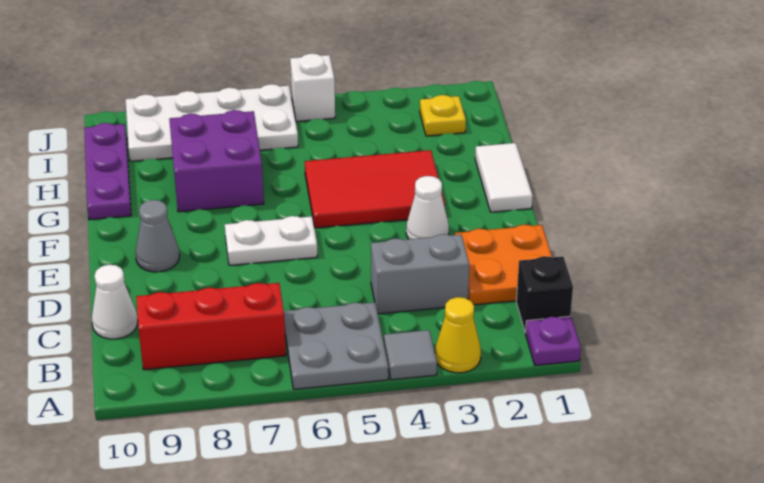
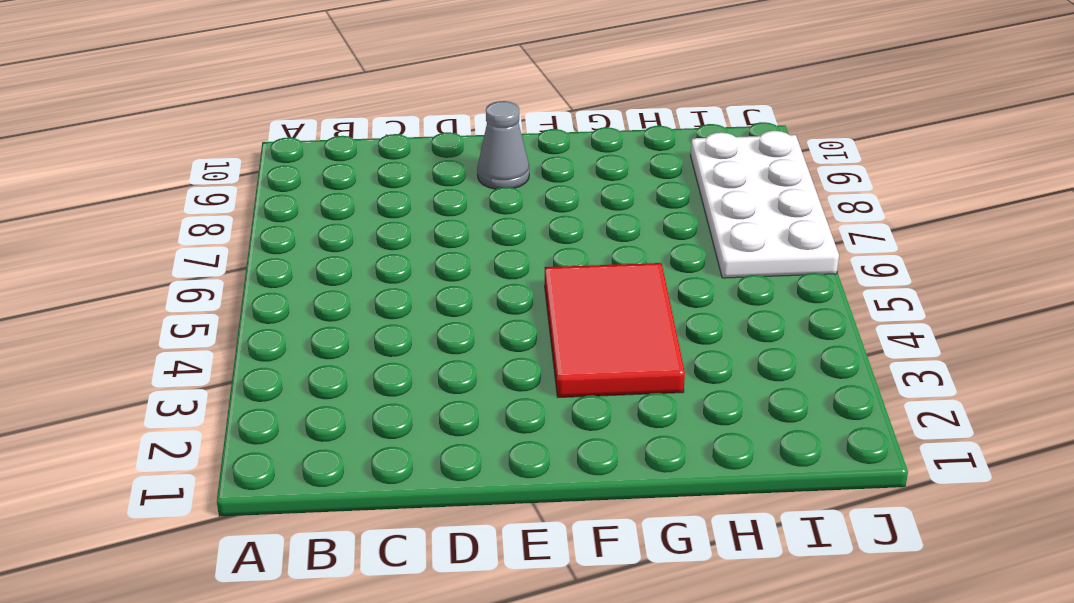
none -> purple plate A1 level 1
none -> yellow cone A3 level 1
none -> grey tile A4 level 1

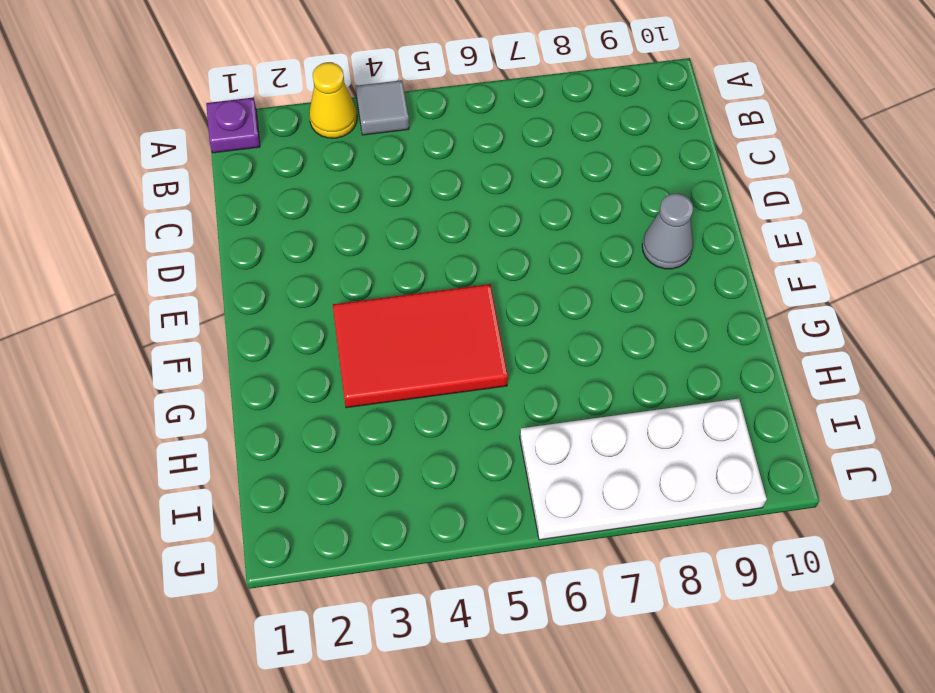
none -> grey plate A5:B6 level 1
none -> black brick B1 level 1
none -> red brick B7:B9 level 1

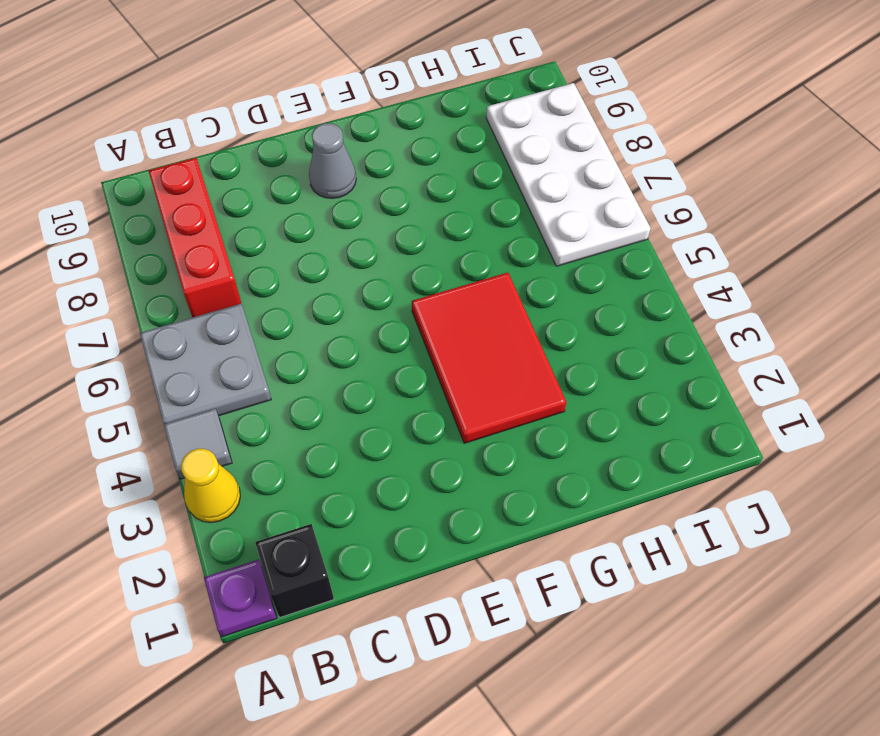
none -> orange plate C1:D2 level 1
none -> grey brick C3:C4 level 1
none -> white cone C10 level 1

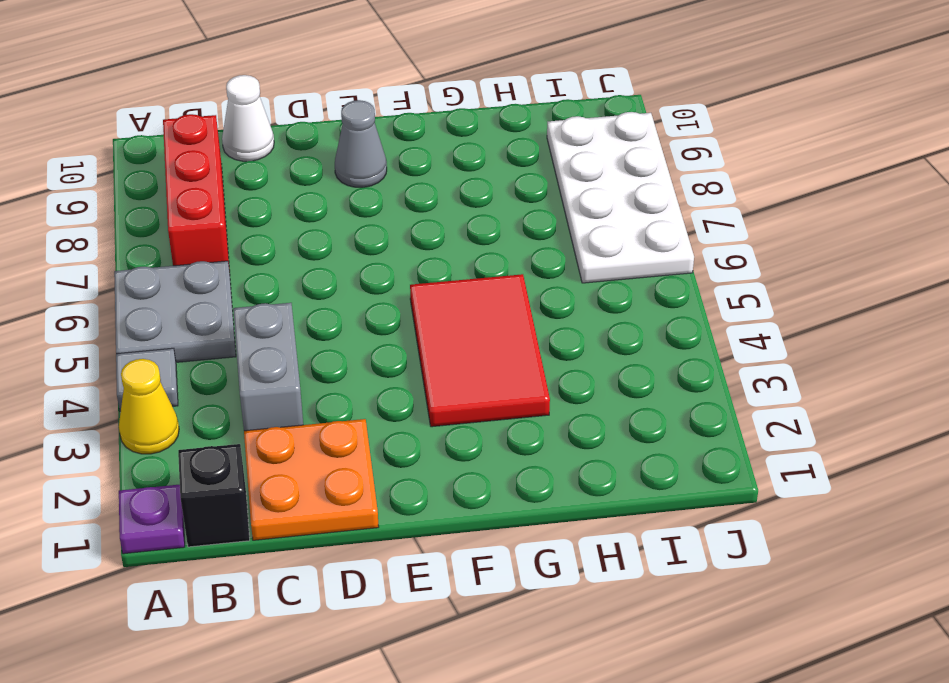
none -> white cone E3 level 1
none -> white plate E6:E7 level 1
none -> white tile F1:G1 level 1

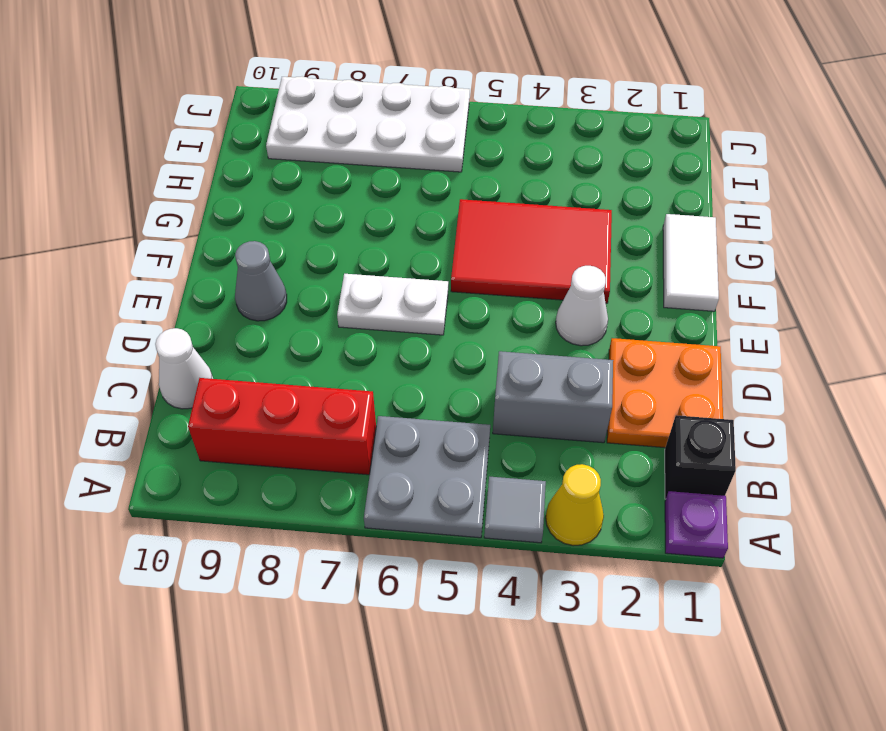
none -> purple brick G7:H8 level 1
none -> purple plate G10:I10 level 1
none -> yellow plate I2 level 1

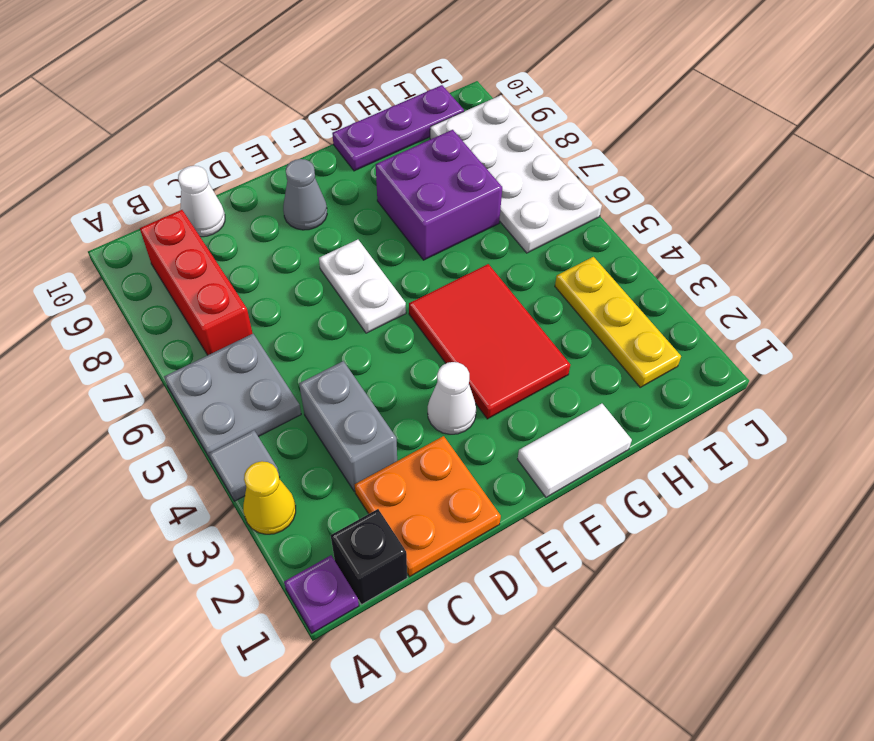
yellow plate I2:I4 level 1 -> yellow plate I2 level 1
none -> white brick J5 level 1

